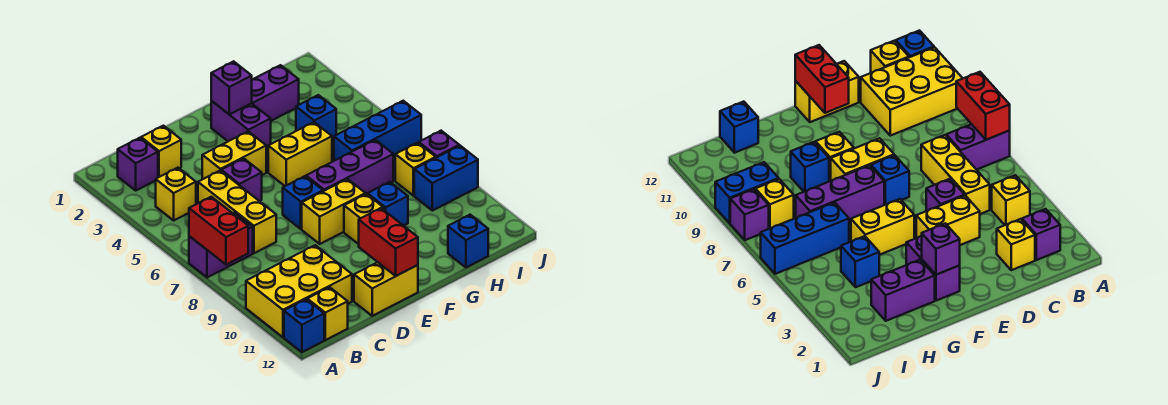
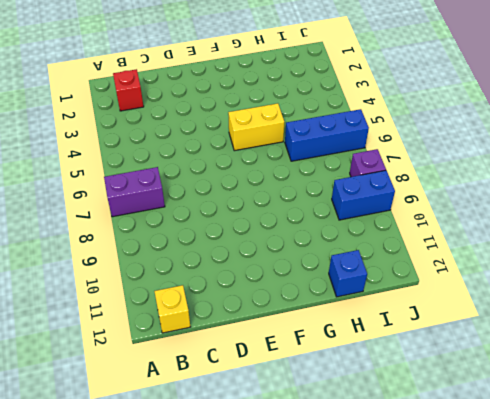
red brick B2 level 1 -> purple brick B2 level 1
none -> yellow brick A10:C11 level 1
none -> blue brick A12 level 1
none -> yellow brick B4 level 1

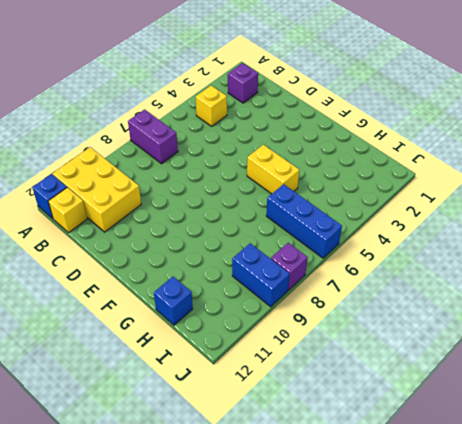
none -> yellow brick C2 level 1
none -> yellow brick C5:C7 level 1
none -> yellow brick D4:E4 level 1

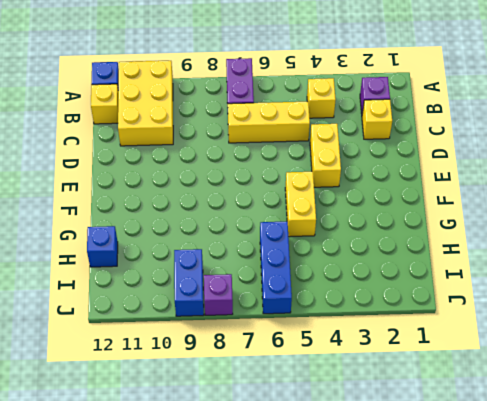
none -> purple brick D5 level 1
none -> yellow brick D12:E12 level 1
none -> blue brick E7 level 1

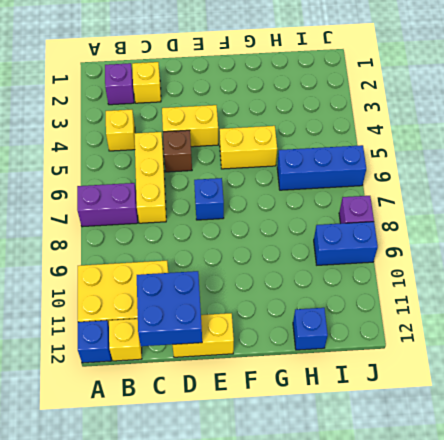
blue brick C11:D12 level 2 -> none
brown brick D5 level 1 -> purple brick D5 level 1
none -> yellow brick E8:F8 level 1
none -> purple brick F2:F3 level 1
none -> purple brick F7:H7 level 1

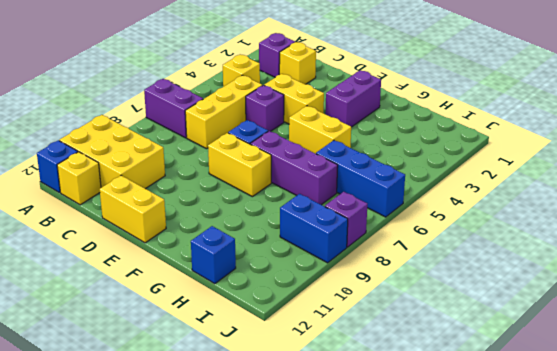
none -> yellow brick F9 level 1
none -> purple brick G2:H2 level 1
none -> blue brick G9 level 1

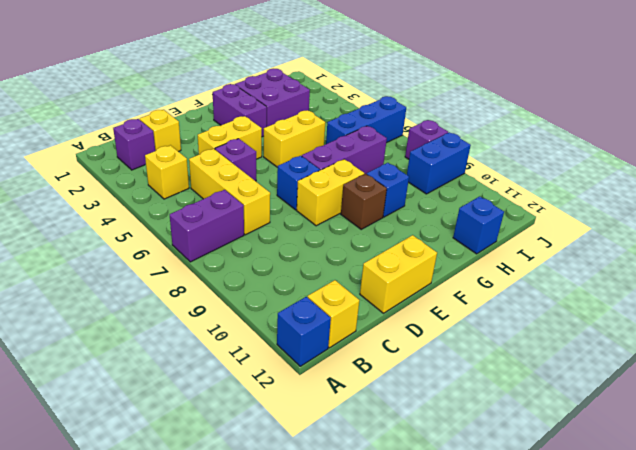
brown brick F9 level 1 -> yellow brick F9 level 1
purple brick G2:H3 level 1 -> purple brick G2:H2 level 1
none -> yellow brick A10:C11 level 1
none -> blue brick H4 level 1
none -> yellow brick I8 level 1

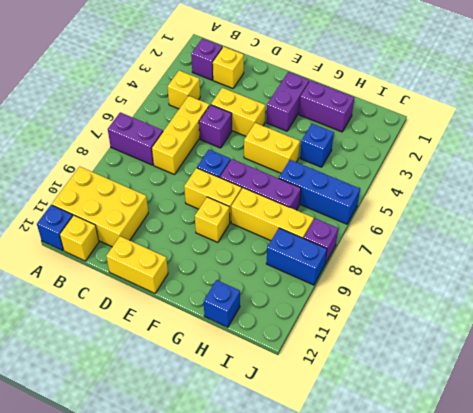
yellow brick G8:I8 level 1 -> yellow brick I8 level 1
none -> blue brick G9 level 1
none -> red brick A7:A8 level 2
none -> red brick E11:E12 level 2

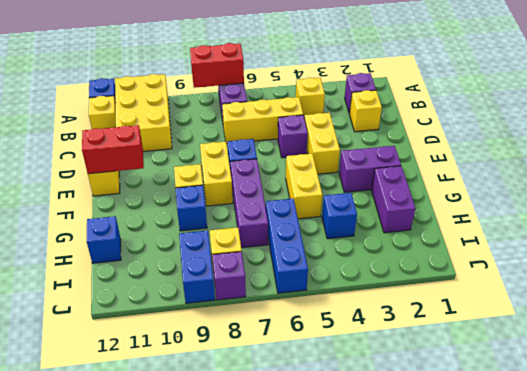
none -> purple brick F2 level 2

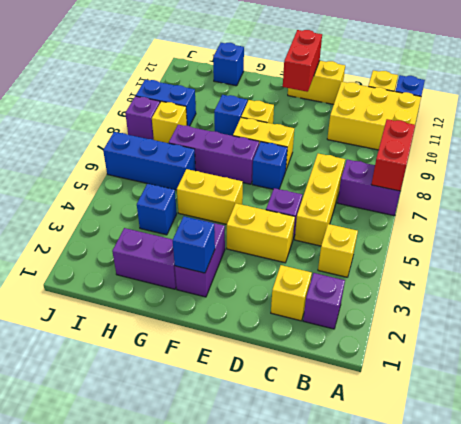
blue brick F2 level 2 -> purple brick F2 level 2

